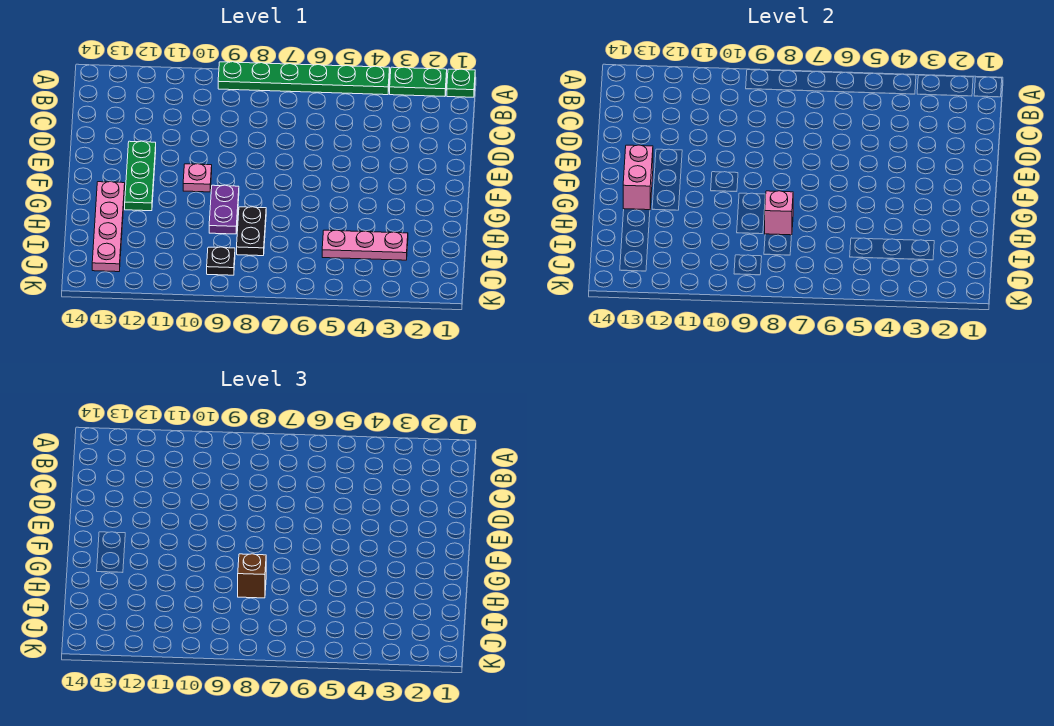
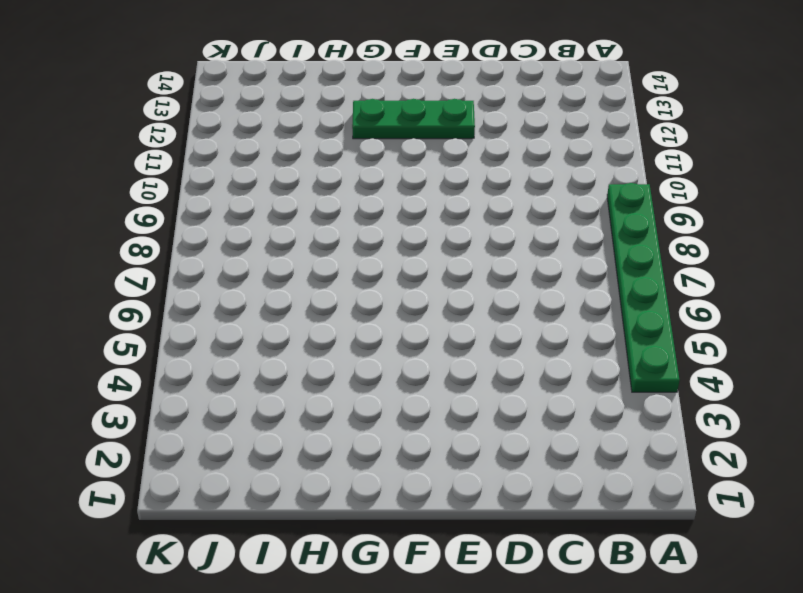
none -> green plate A1 level 1
none -> green plate A2:A3 level 1
none -> pink plate F10 level 1

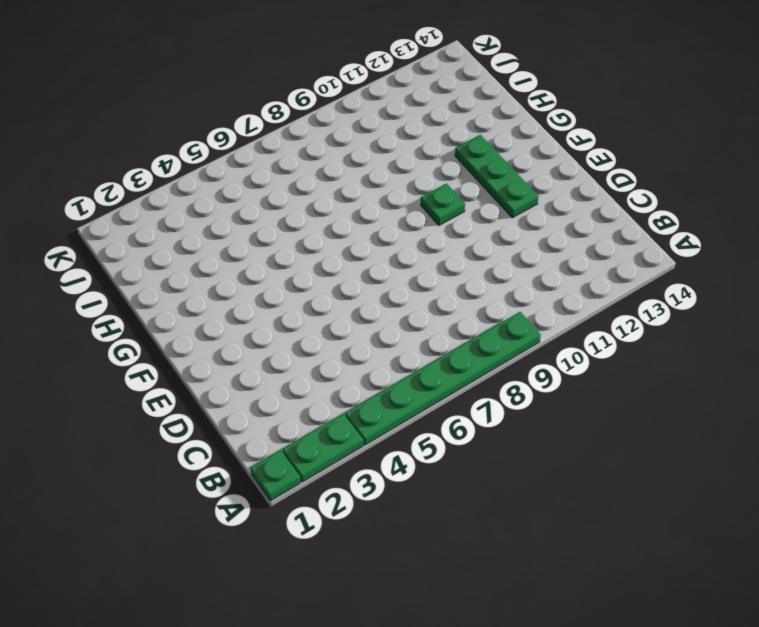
green plate F10 level 1 -> pink plate F10 level 1
none -> purple plate G9:H9 level 1
none -> pink plate G13:J13 level 1
none -> black plate H8:I8 level 1

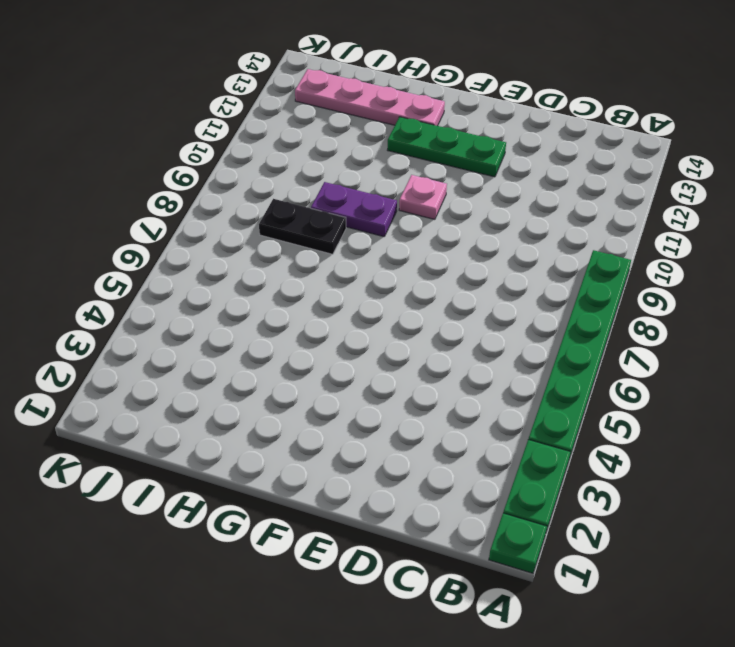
none -> pink plate I3:I5 level 1
none -> black plate J9 level 1
none -> pink brick F13:G13 level 2

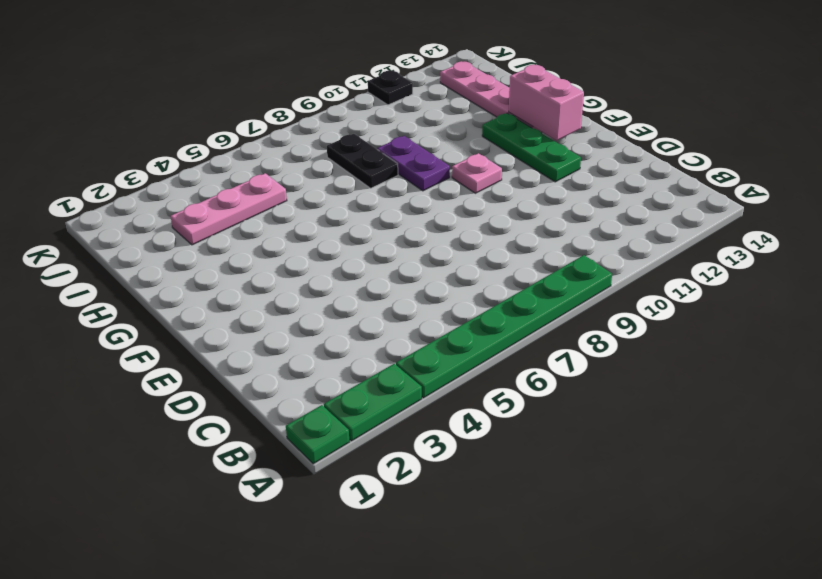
black plate K11 level 1 -> black plate J9 level 1
none -> pink brick H8 level 2
none -> brown brick H8 level 3

